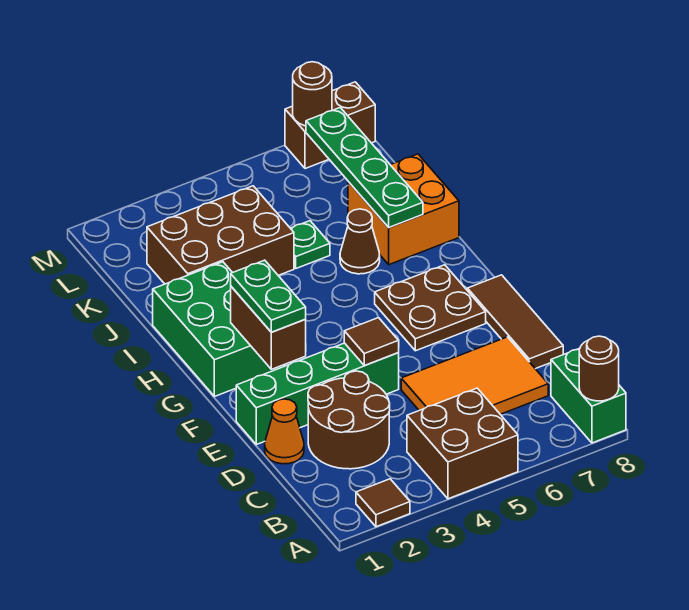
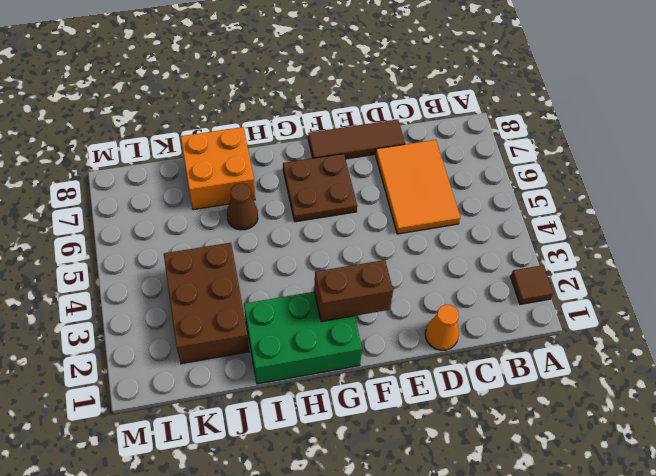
none -> brown brick A4:B5 level 1
none -> green brick A8:B8 level 1
none -> brown round brick C2:D3 level 1

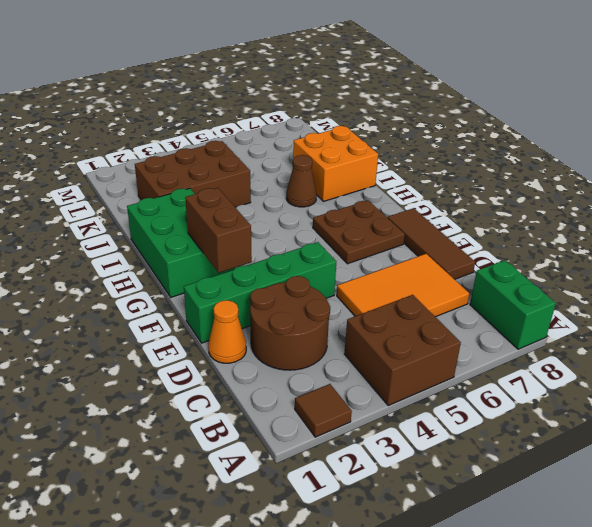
none -> green plate J5 level 1
none -> brown brick M7:M8 level 1
none -> brown round brick A8 level 2

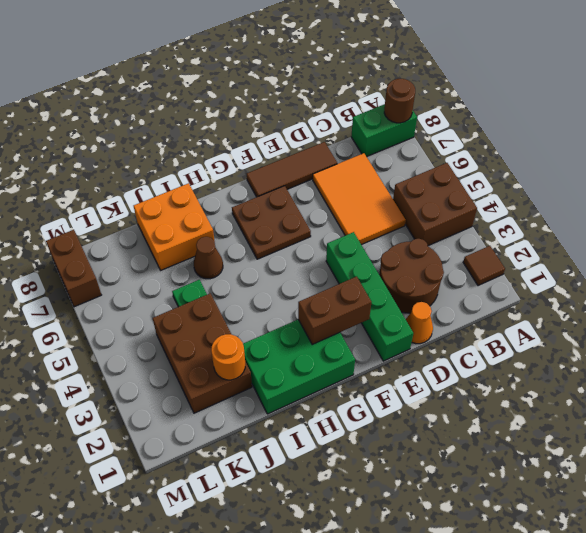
orange round brick J2 level 2 -> none
none -> brown tile E4 level 2
none -> green plate I7:L7 level 2
none -> brown round brick M7 level 2

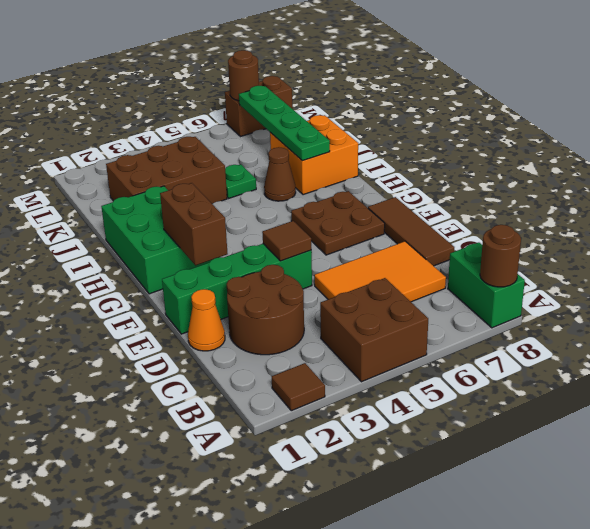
none -> green plate F2:G2 level 3

